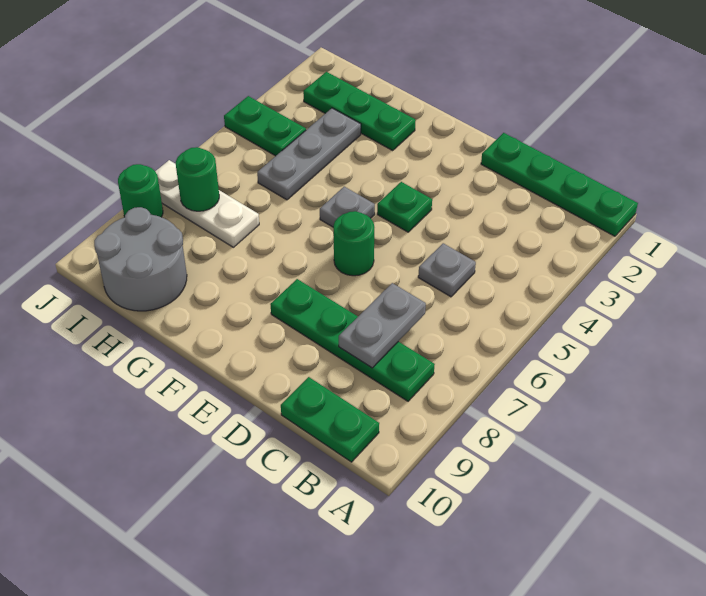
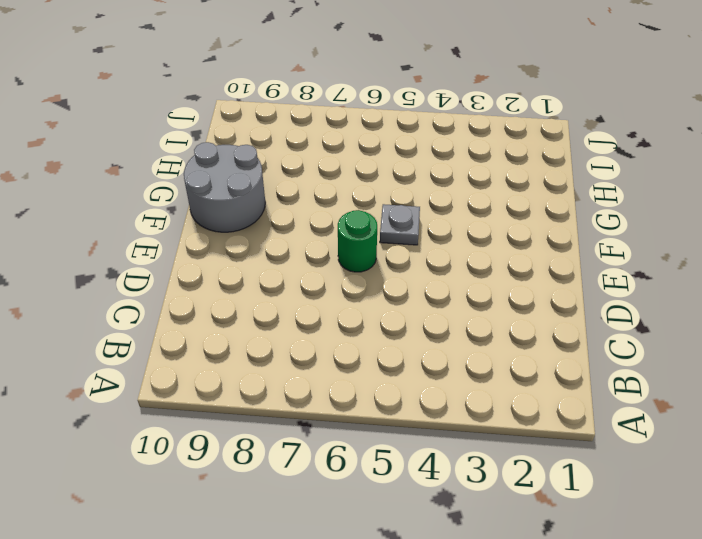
grey round brick F9:G10 level 1 -> grey round brick H9:I10 level 1
none -> green plate A1:D1 level 1
none -> green plate B8:E8 level 1
none -> green plate B10:C10 level 1

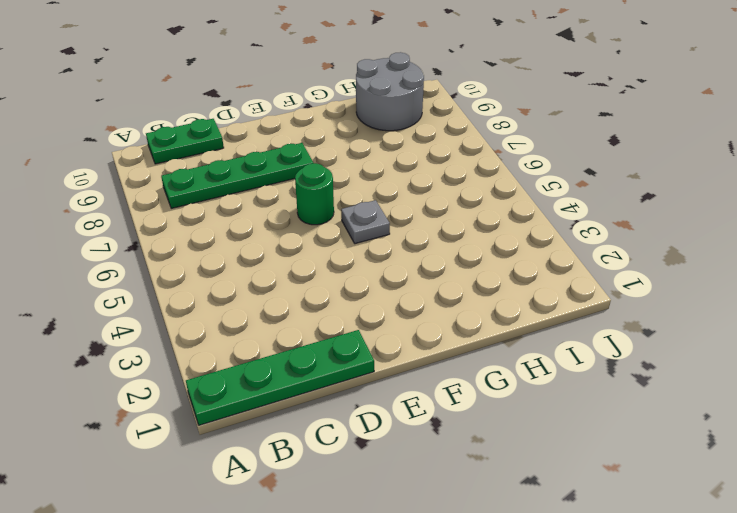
none -> grey plate C5 level 1
none -> green plate E4 level 1
none -> green plate G2:I2 level 1

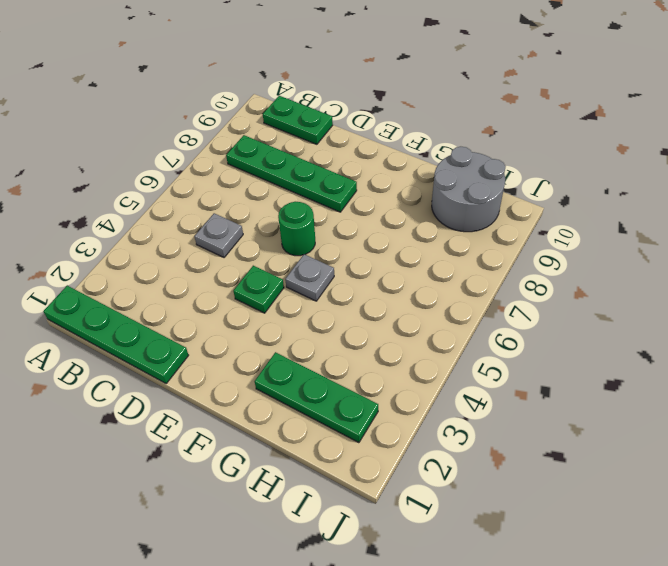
none -> grey plate H3:H5 level 1
none -> white plate H7:J7 level 1
none -> green plate I4:J4 level 1

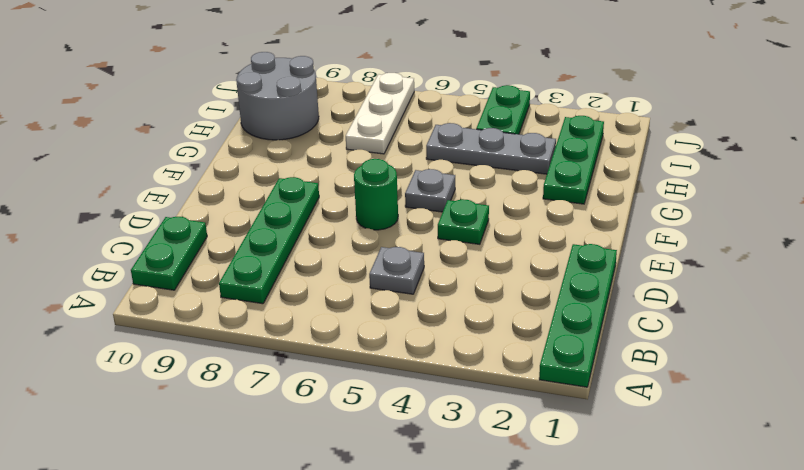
none -> green round brick J8 level 1
none -> grey plate C7:C8 level 2
none -> green round brick I7 level 2

